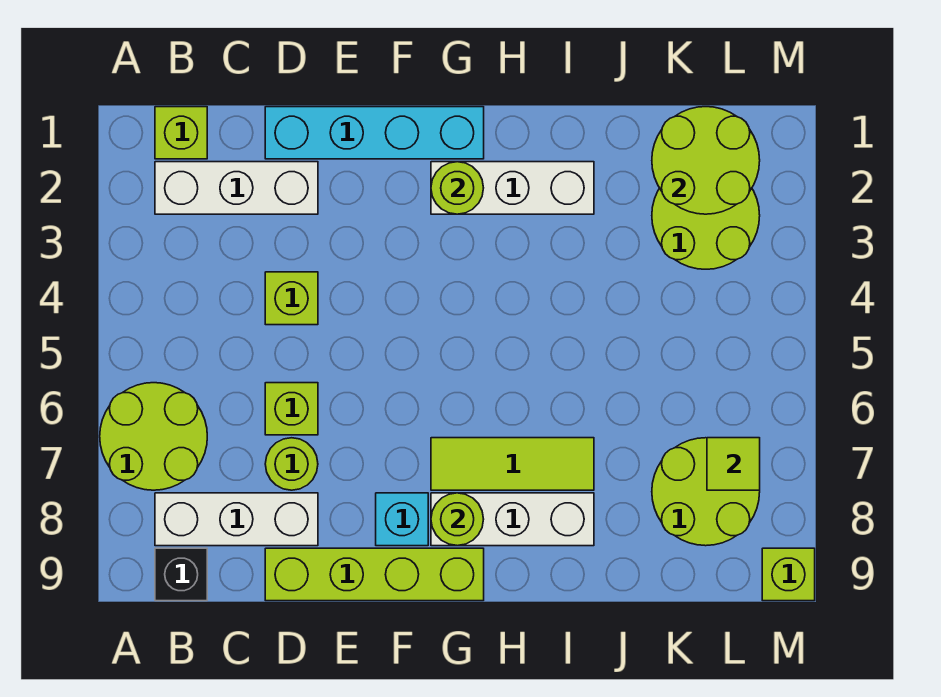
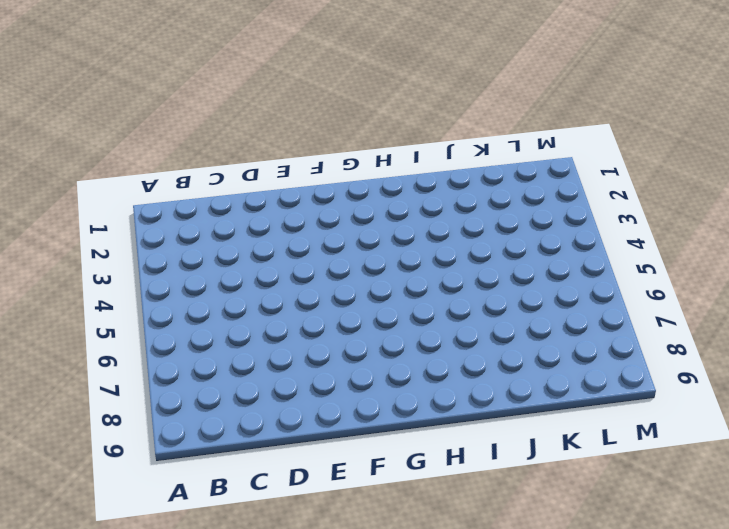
none -> lime round brick A6:B7 level 1
none -> lime brick B1 level 1
none -> white brick B2:D2 level 1

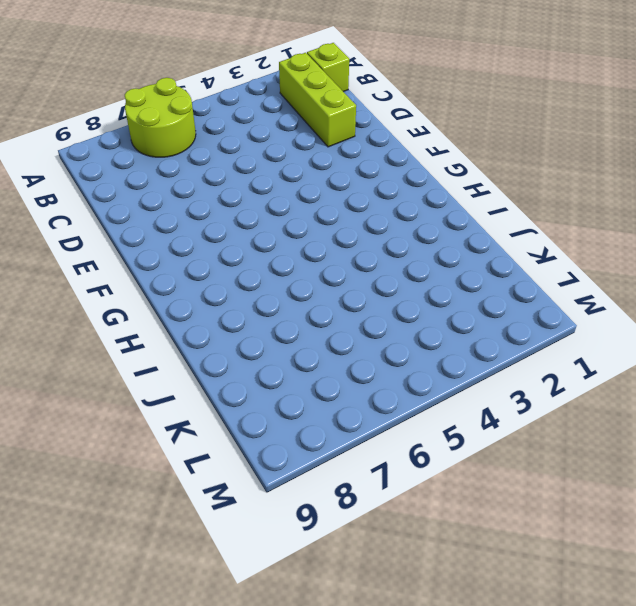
lime brick B2:D2 level 1 -> white brick B2:D2 level 1
none -> white brick B8:D8 level 1
none -> black brick B9 level 1
none -> cyan brick D1:G1 level 1

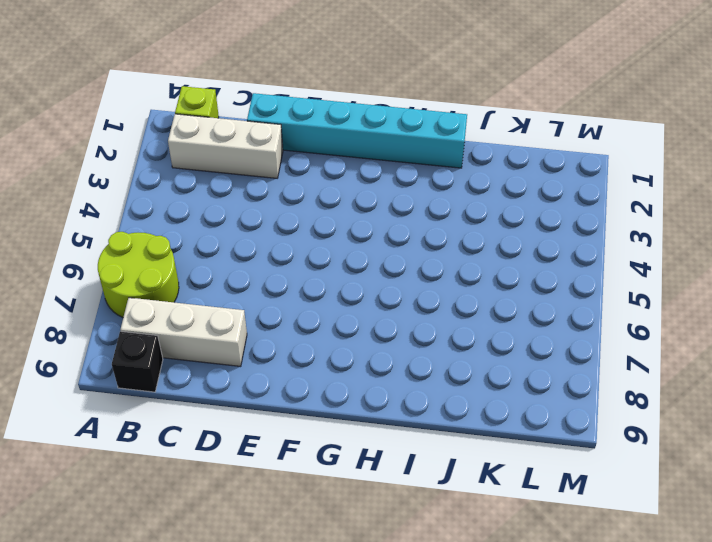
cyan brick D1:I1 level 1 -> cyan brick D1:G1 level 1
none -> lime brick D4 level 1
none -> lime brick D6 level 1
none -> lime round brick D7 level 1

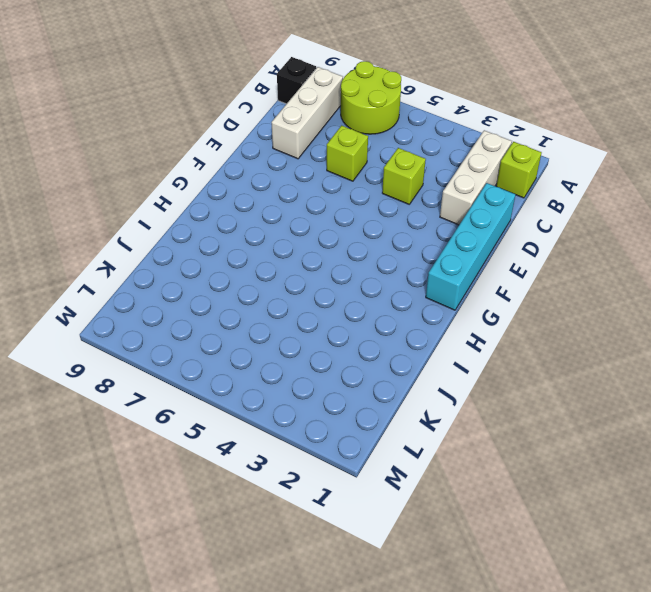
none -> lime round brick D7 level 1
none -> lime brick D9:G9 level 1
none -> cyan brick F8 level 1

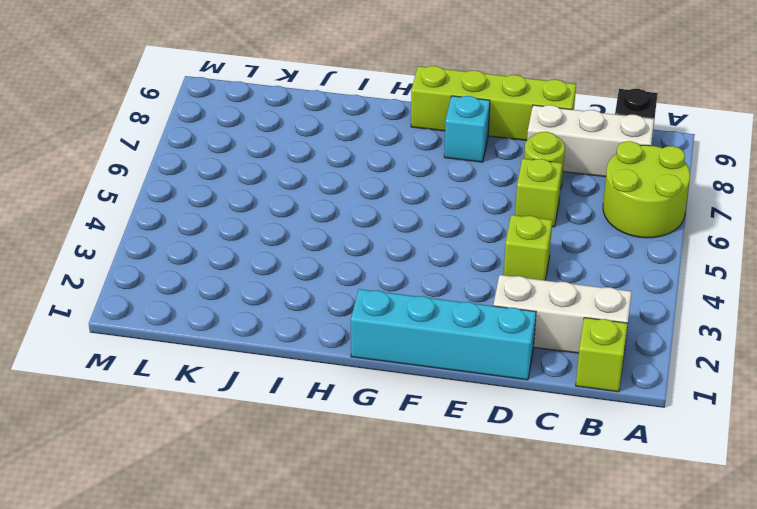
none -> white brick G2:I2 level 1
none -> lime tile G7:I7 level 1
none -> white brick G8:I8 level 1

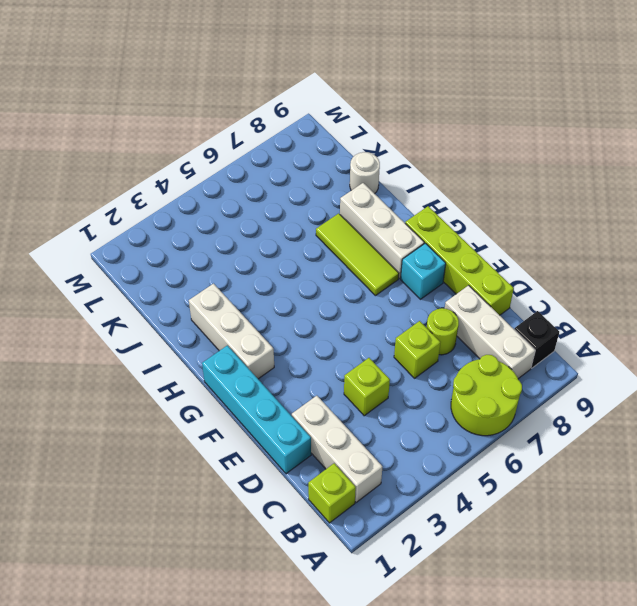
white round brick J9 level 1 -> none
none -> lime round brick K2:L3 level 1
none -> lime round brick K7:L8 level 1
none -> lime brick M9 level 1

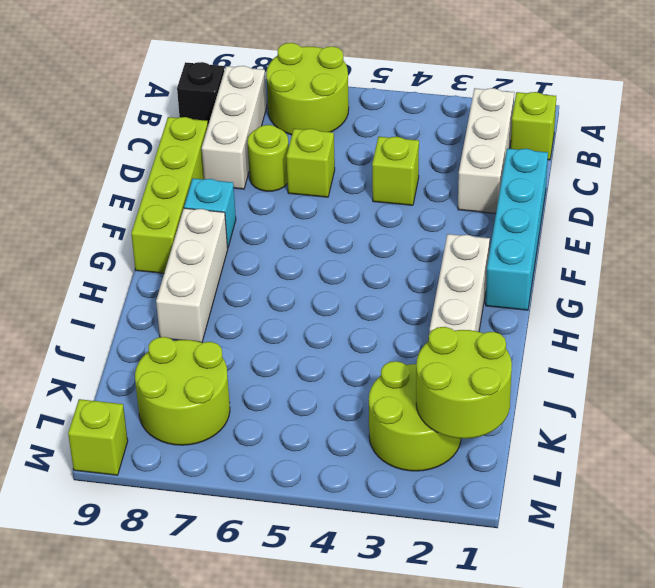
none -> lime tile G7:I7 level 1
none -> lime round brick G2 level 2
none -> lime round brick G8 level 2

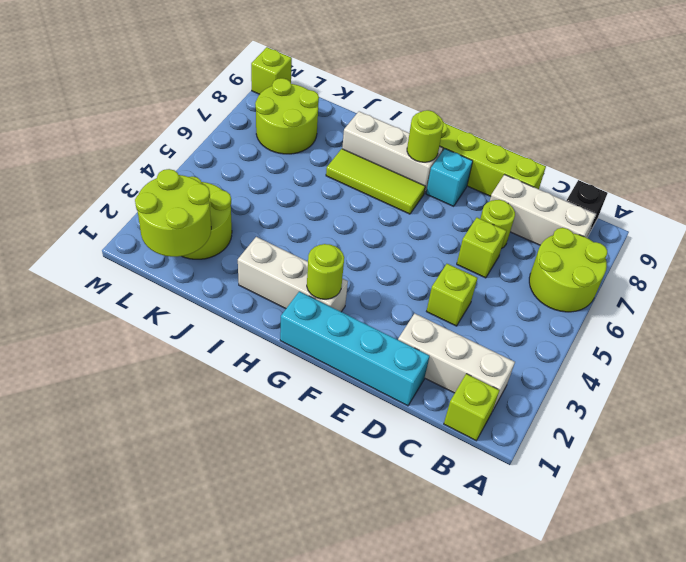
none -> lime tile L7 level 2

